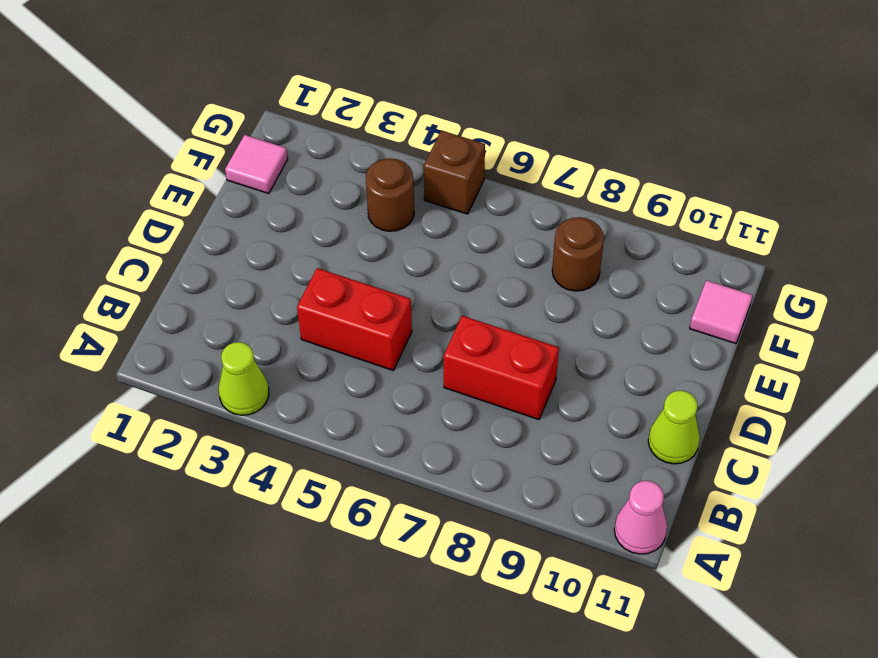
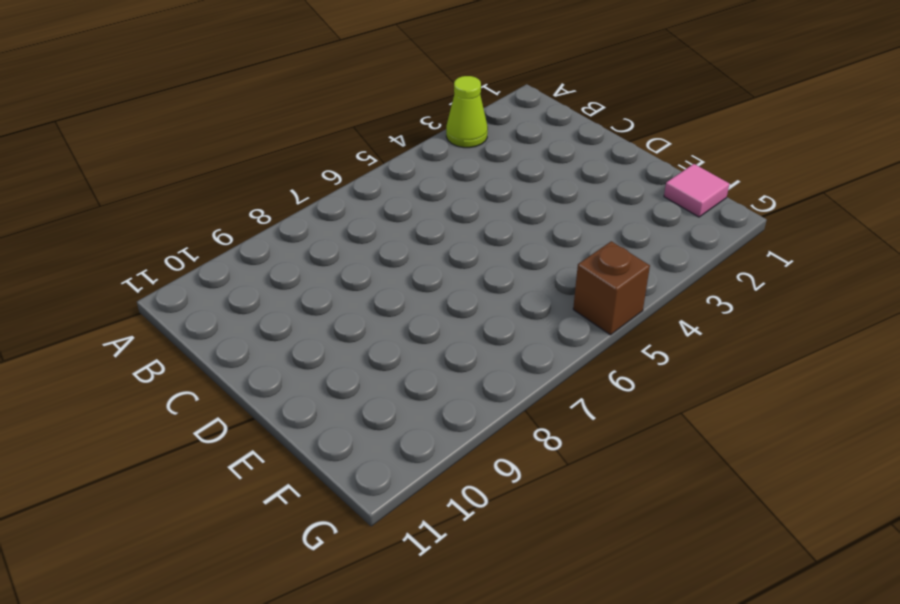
none -> pink cone A11 level 1
none -> red brick C4:C5 level 1

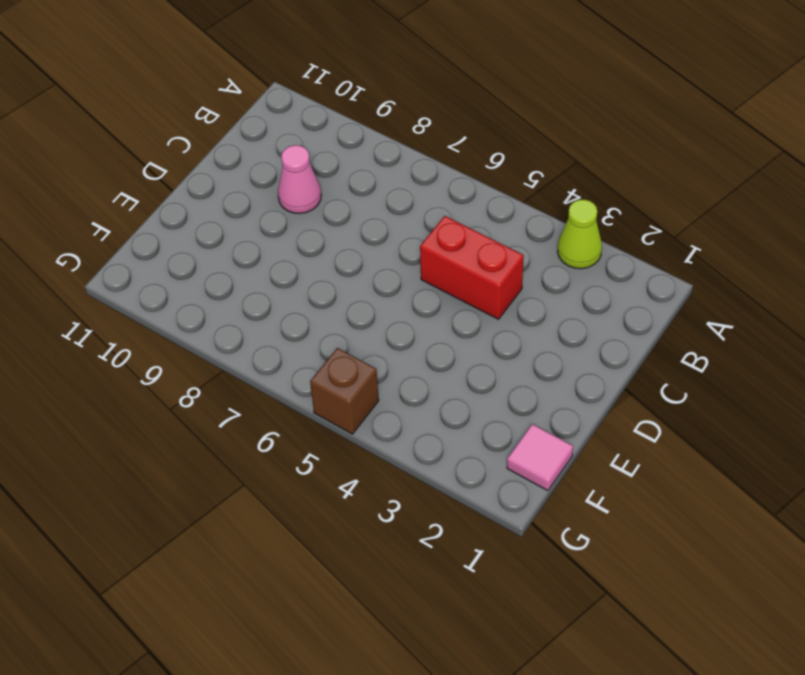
pink cone C9 level 1 -> pink cone A11 level 1
none -> red brick C7:C8 level 1
none -> lime cone C11 level 1

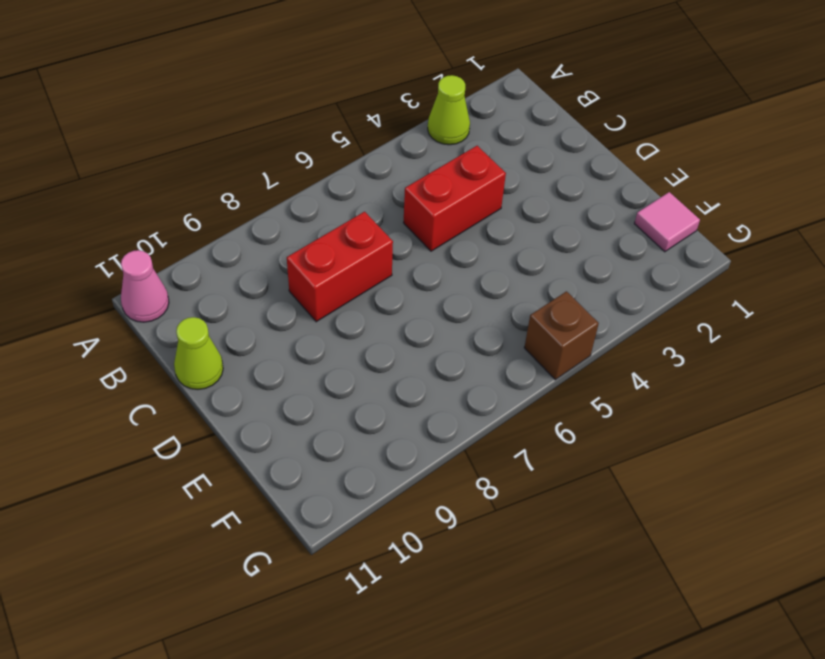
none -> brown round brick F4 level 1
none -> brown round brick F8 level 1

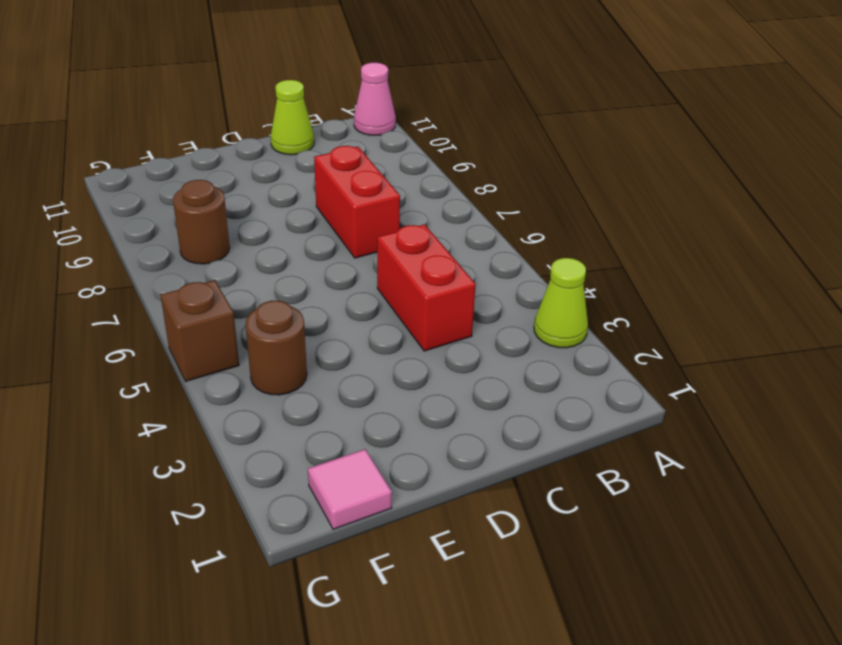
none -> pink tile F11 level 1

